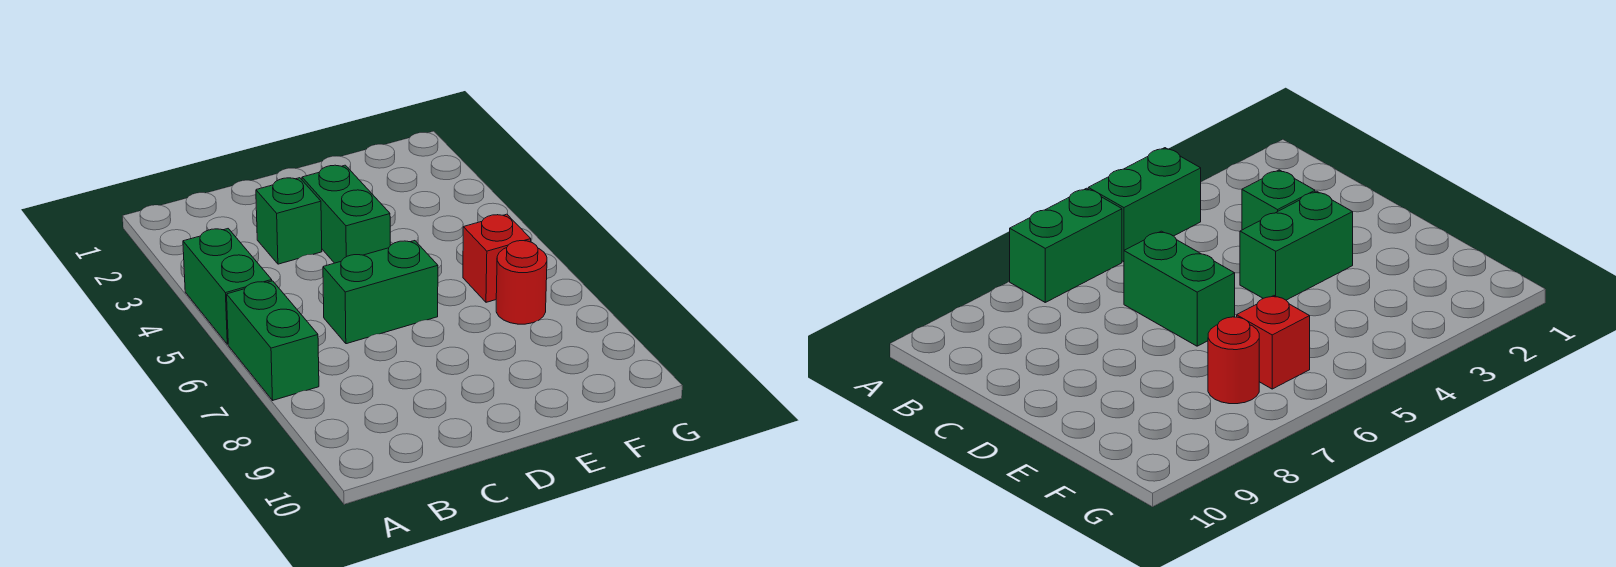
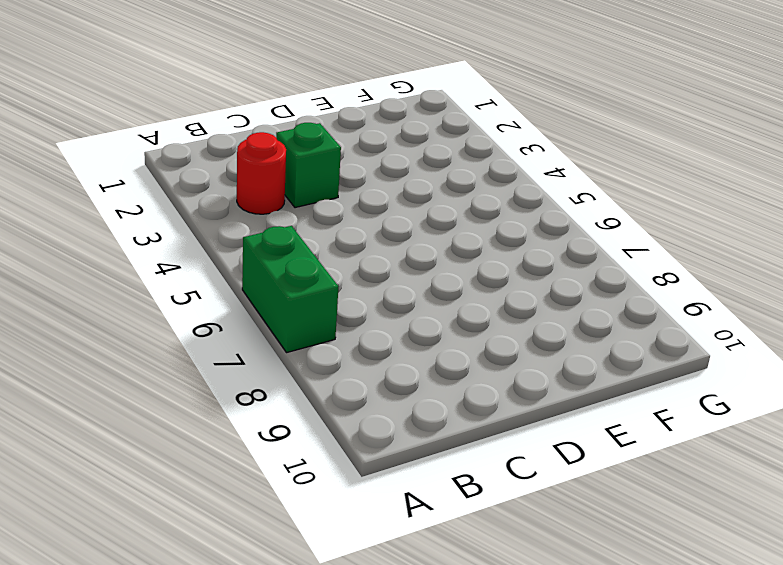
red round brick B3 level 1 -> red round brick F7 level 1
none -> green brick A4:A5 level 1
none -> green brick C6:D6 level 1

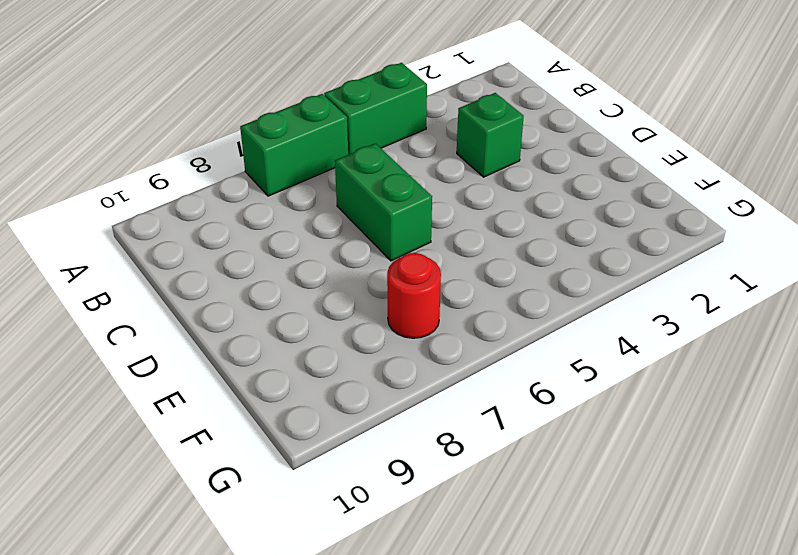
none -> green brick D3:D4 level 1
none -> red brick F6 level 1

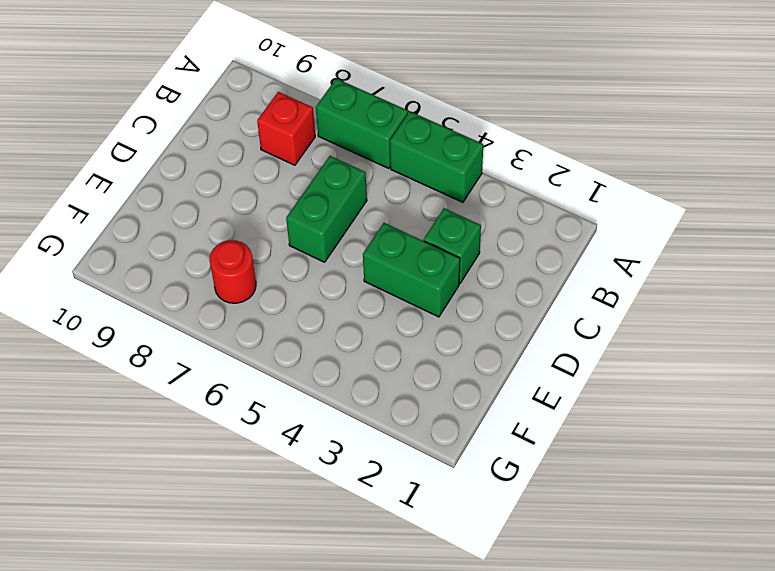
red brick B8 level 1 -> red brick F6 level 1

